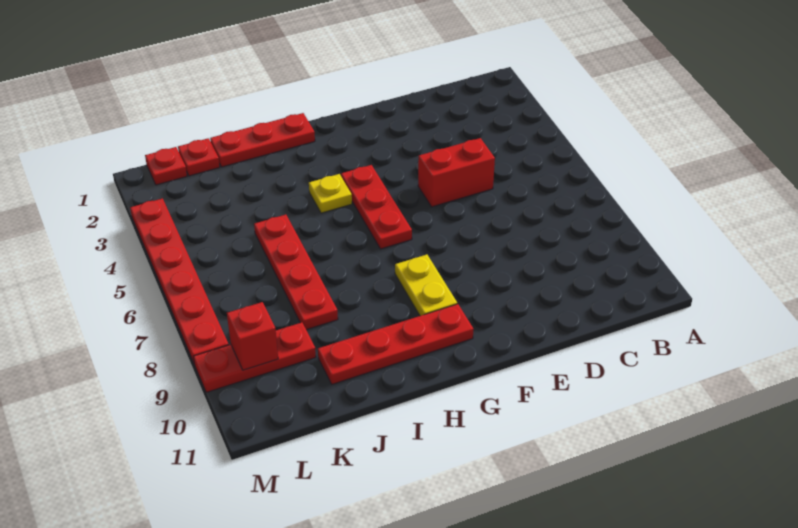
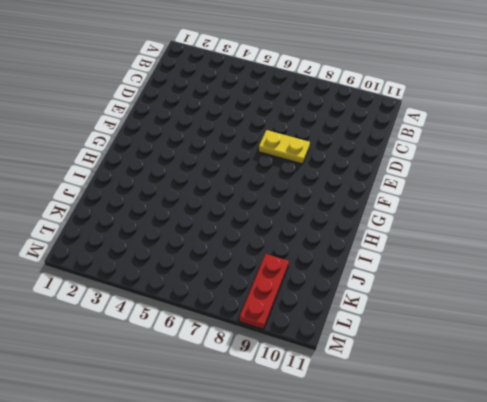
yellow plate E7:E8 level 1 -> yellow plate G8:G9 level 1
none -> red brick D5:E5 level 1
none -> red plate G4:G6 level 1
none -> red plate G10:J10 level 1

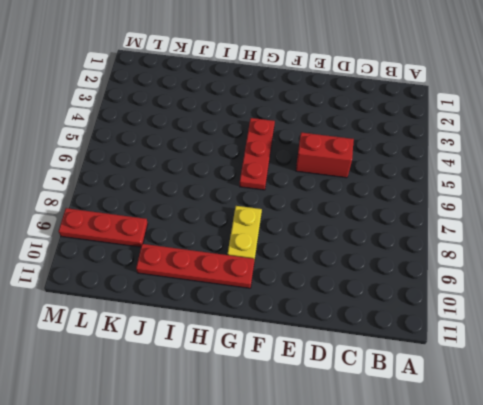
none -> red plate H1:J1 level 1
none -> yellow plate H4 level 1
none -> red plate J5:J8 level 1

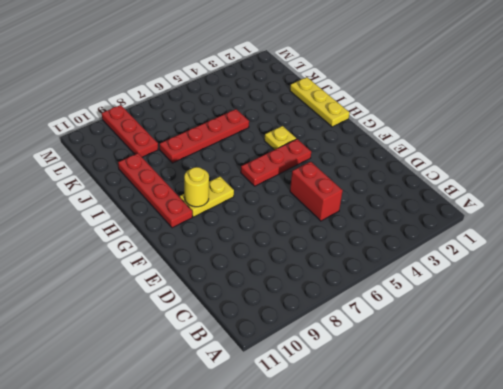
yellow round brick G9 level 2 -> none
yellow plate H1:J1 level 1 -> red plate H1:J1 level 1
none -> red plate K1 level 1
none -> red plate L1 level 1
none -> red plate M3:M8 level 1

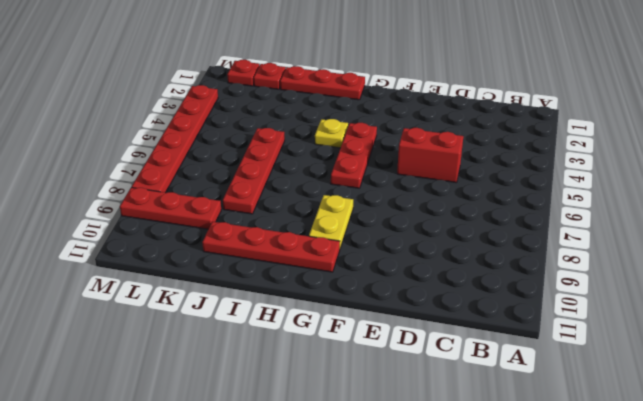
none -> red brick L9 level 2

